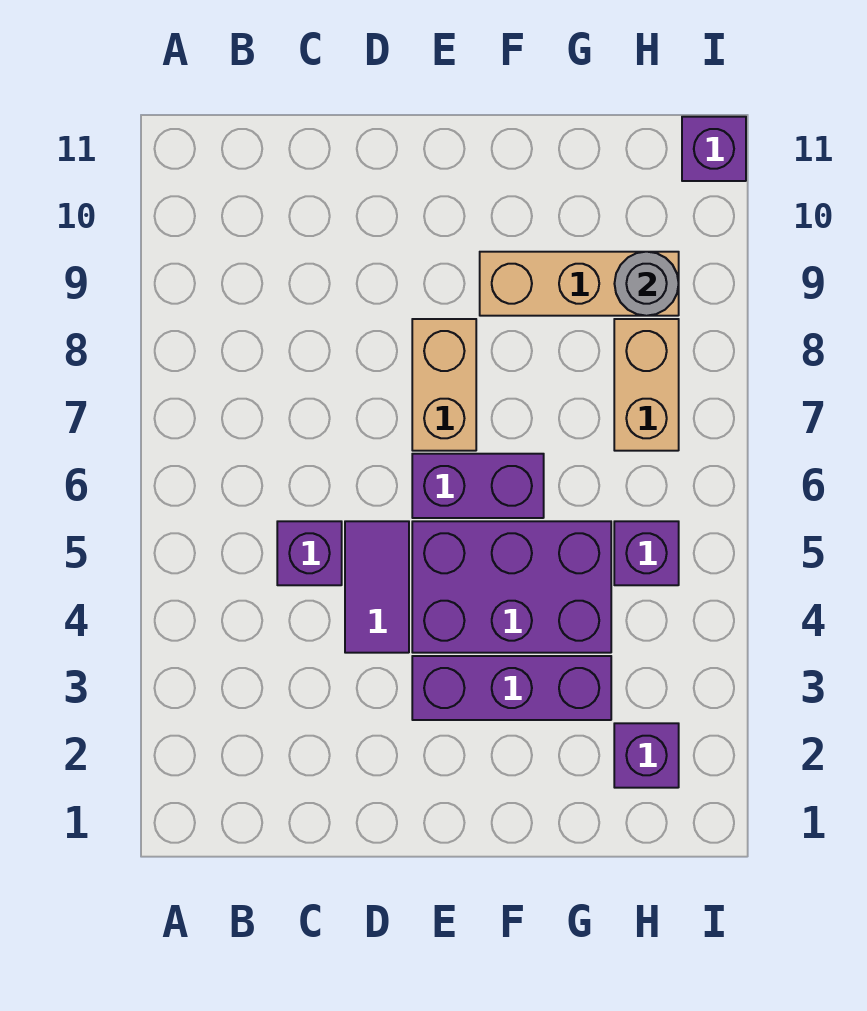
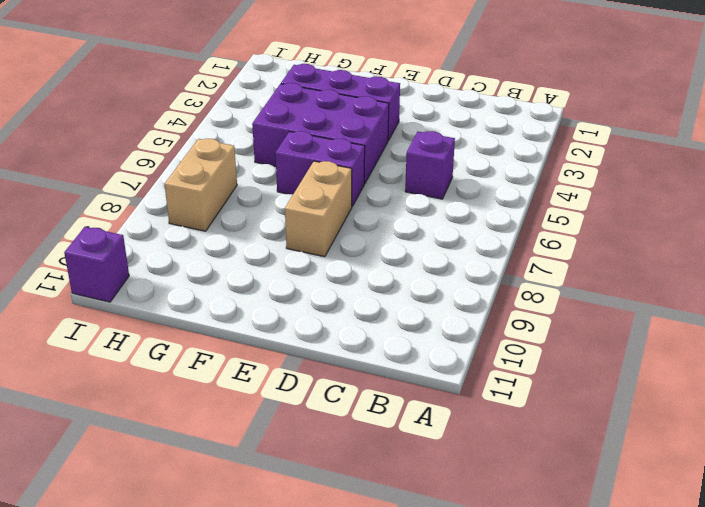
none -> purple tile D4:D5 level 1
none -> tan brick F9:H9 level 1
none -> purple brick H2 level 1

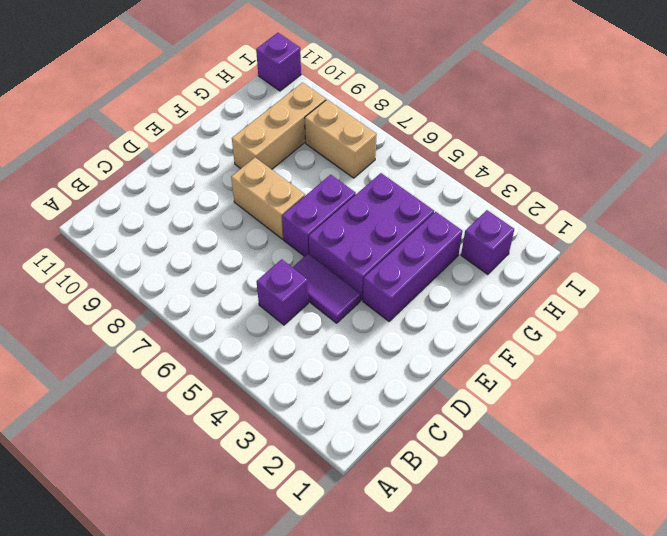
none -> purple brick H5 level 1
none -> grey round brick H9 level 2

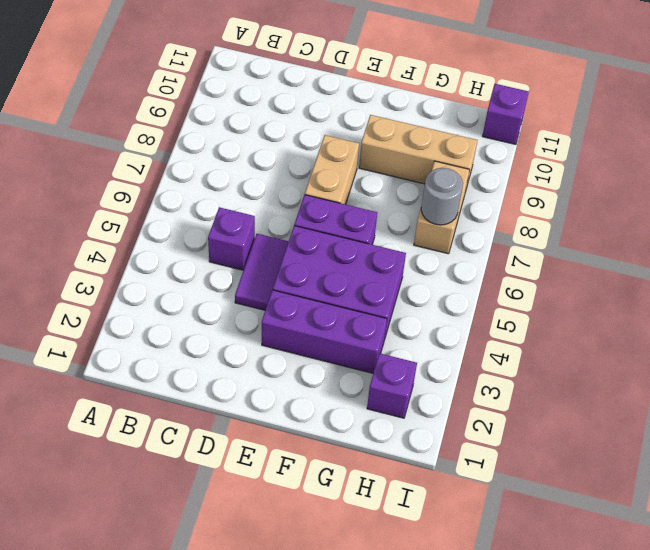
grey round brick H7 level 2 -> grey round brick H9 level 2
none -> purple brick H5 level 1

